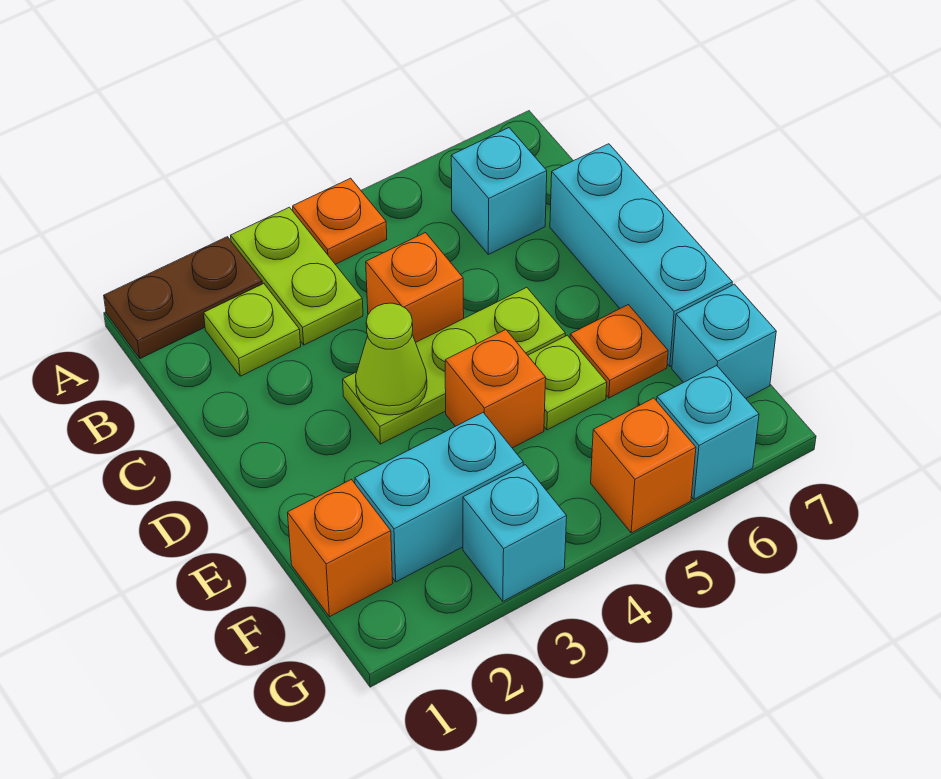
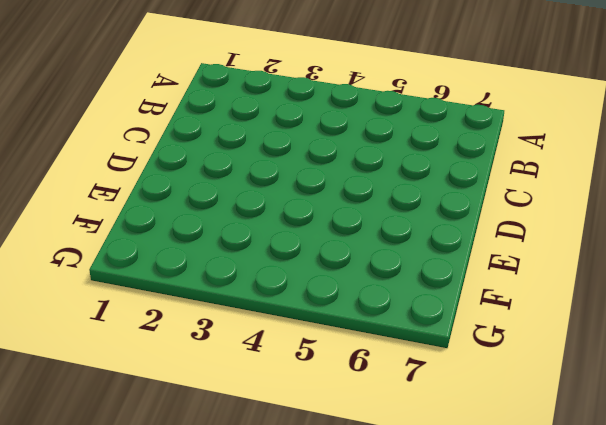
none -> brown plate A1:A2 level 1
none -> lime plate A3:B3 level 1
none -> orange plate A4 level 1

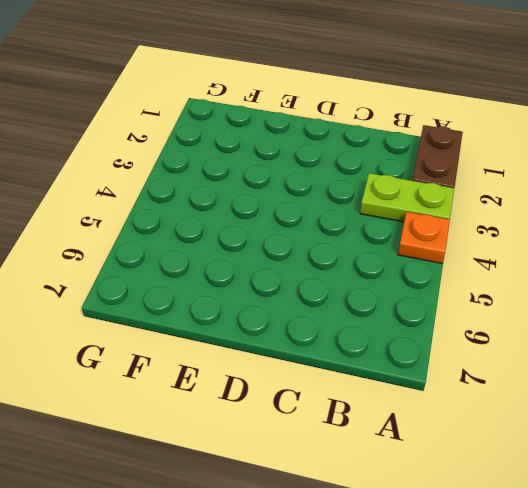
none -> lime plate B2 level 1
none -> cyan brick B6 level 1
none -> orange brick C4 level 1

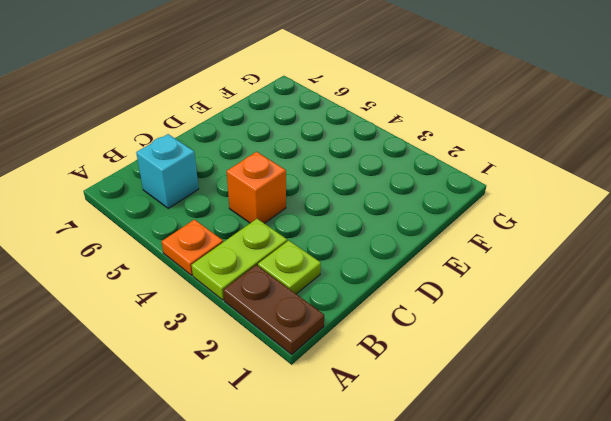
none -> cyan brick C7:E7 level 1
none -> lime plate D3:D5 level 1
none -> orange brick E4 level 1

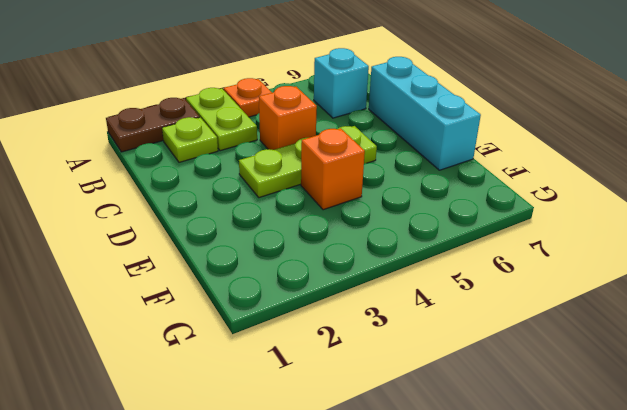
none -> lime plate E5 level 1
none -> orange plate E6 level 1
none -> orange brick F1 level 1

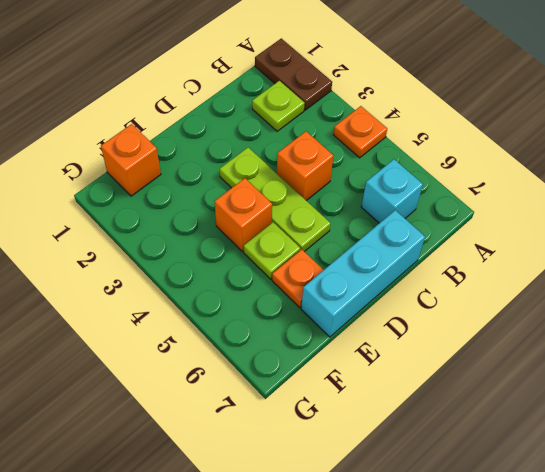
none -> lime plate A3:B3 level 1
none -> cyan brick F2:F3 level 1
none -> cyan brick F7 level 1

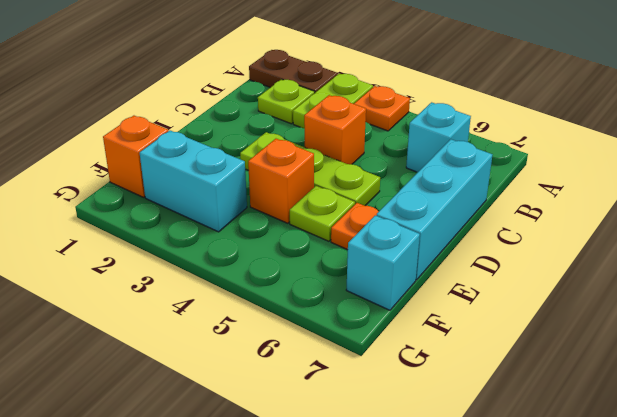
none -> cyan brick G3 level 1
none -> orange brick G5 level 1
none -> cyan brick G6 level 1

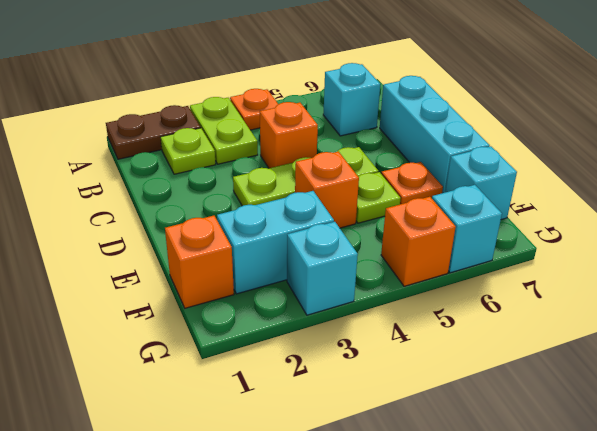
none -> lime cone D3 level 2

